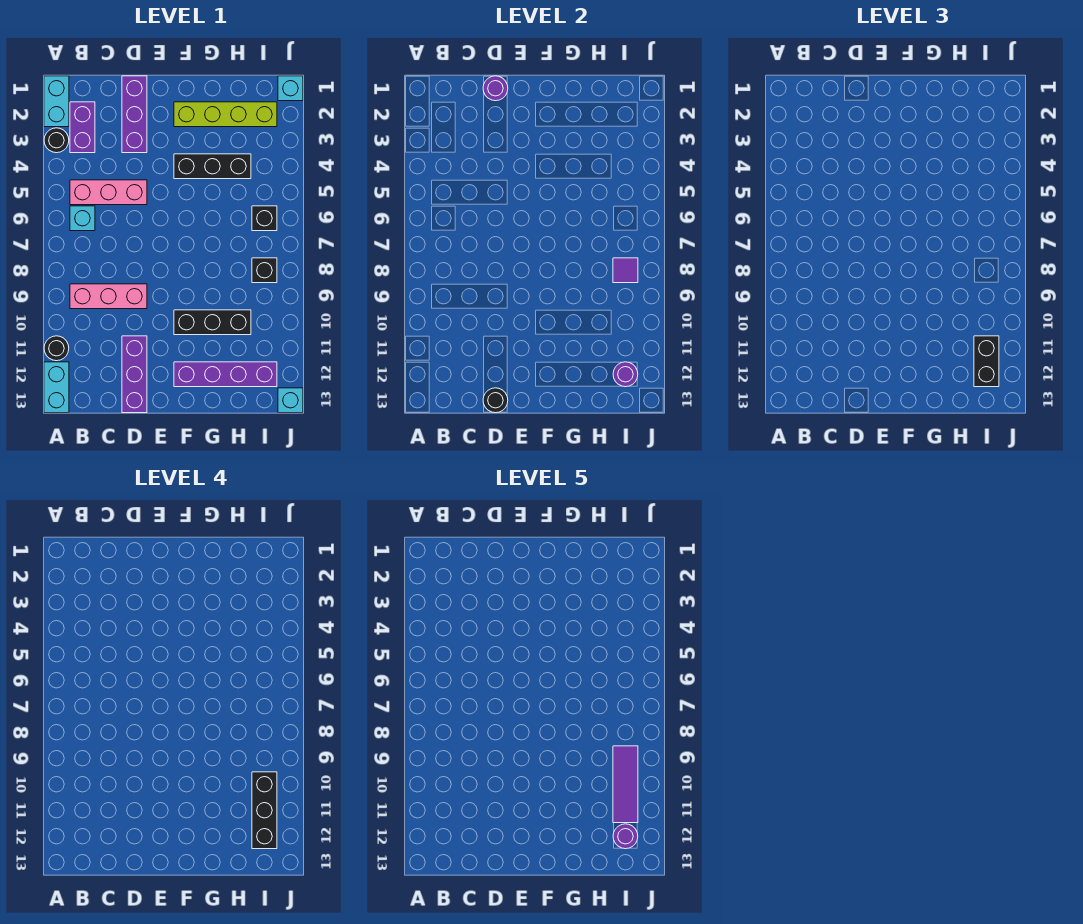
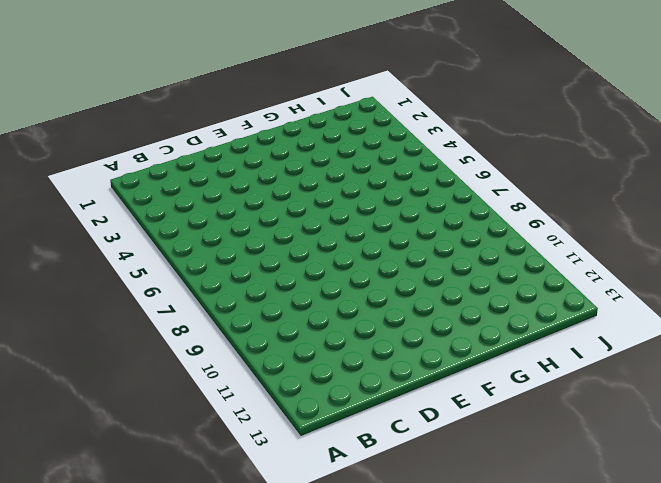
none -> cyan brick A1:A2 level 1
none -> black round brick A3 level 1
none -> black round brick A11 level 1

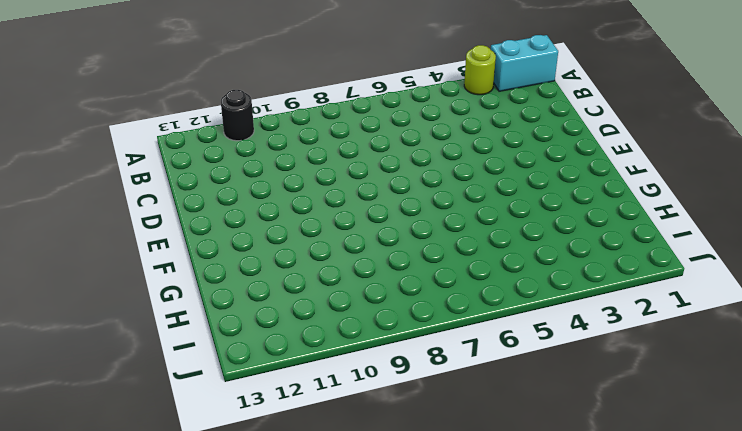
lime round brick A3 level 1 -> black round brick A3 level 1
none -> cyan brick A12:A13 level 1
none -> purple brick B2:B3 level 1
none -> pink brick B5:D5 level 1

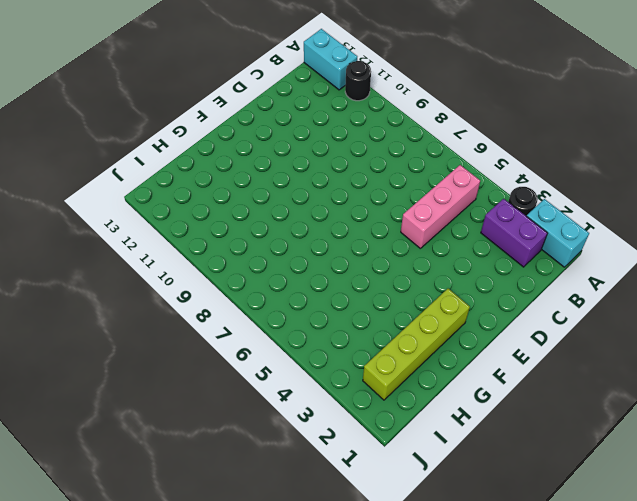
none -> cyan brick B6 level 1
none -> pink brick B9:D9 level 1
none -> purple brick D1:D3 level 1

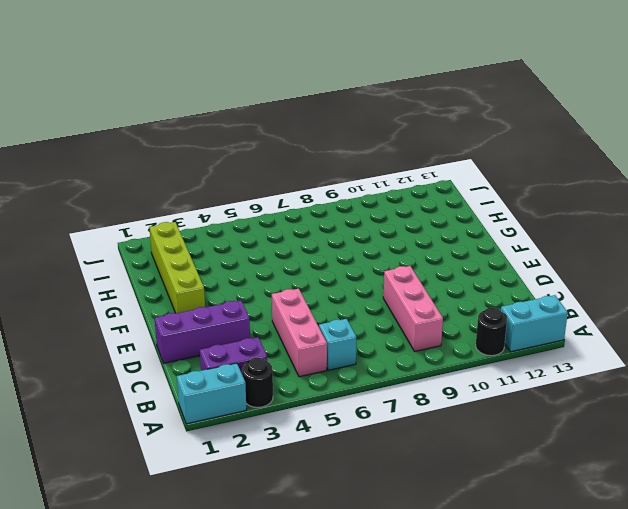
none -> purple brick D11:D13 level 1
none -> black brick F4:H4 level 1
none -> black brick F10:H10 level 1

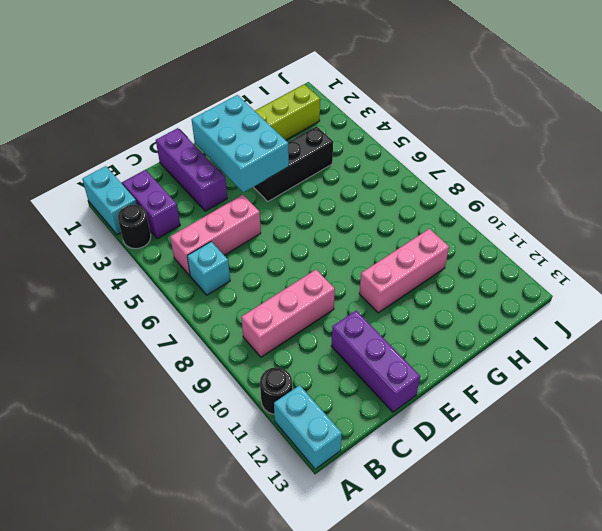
cyan brick E2:F4 level 2 -> none
pink brick F10:H10 level 1 -> black brick F10:H10 level 1
none -> purple brick F12:I12 level 1
none -> black brick I6 level 1
none -> black brick I8 level 1

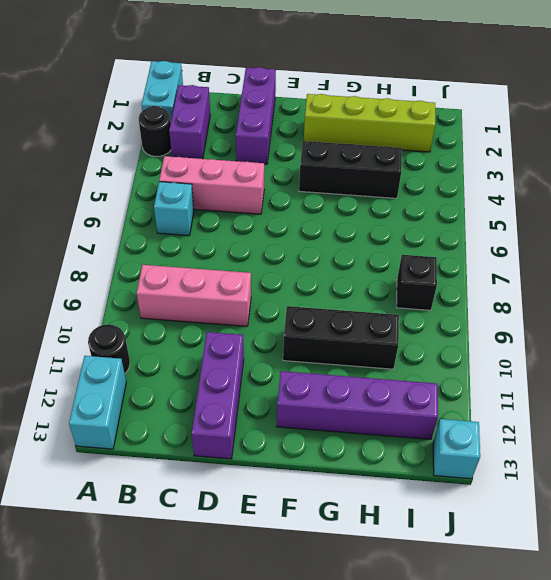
none -> black brick I6 level 1
none -> cyan brick J1 level 1
none -> purple round brick D1 level 2

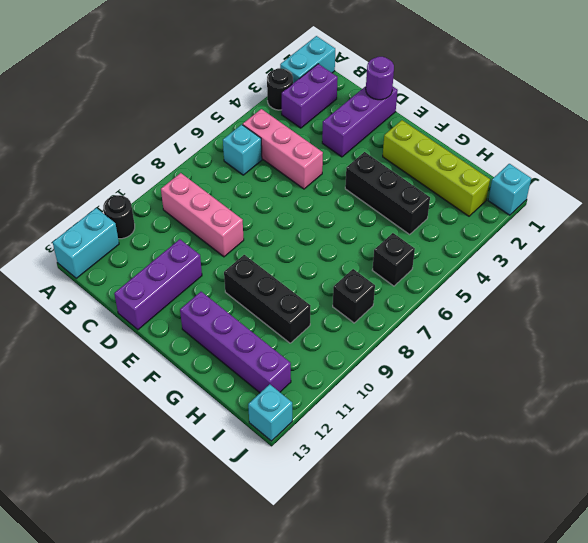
none -> black round brick D13 level 2
none -> purple tile I8 level 2
none -> purple round brick I12 level 2

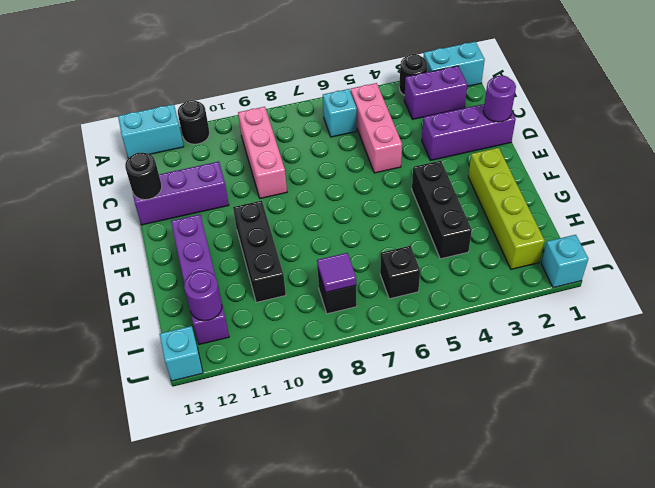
none -> black brick I11:I12 level 3
none -> black brick I10:I12 level 4
none -> purple tile I9:I11 level 5

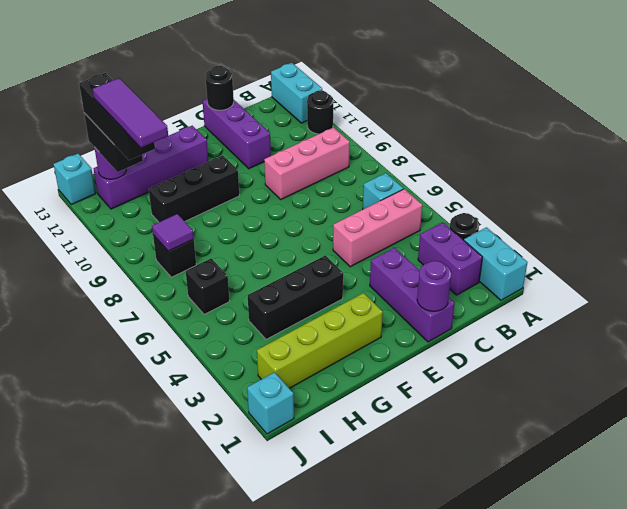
none -> purple round brick I12 level 5

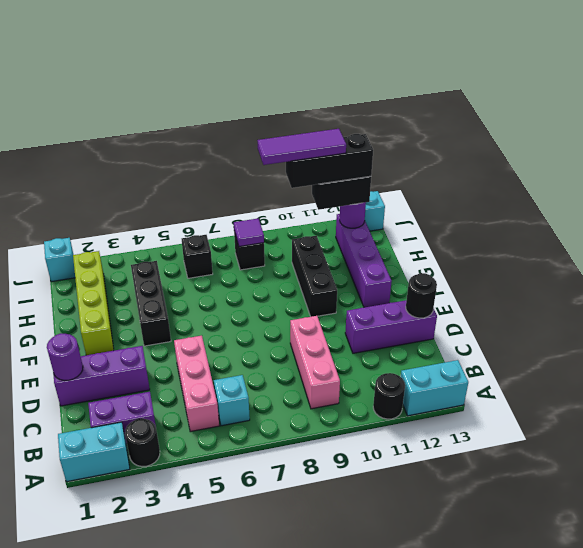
none -> purple round brick I12 level 5

